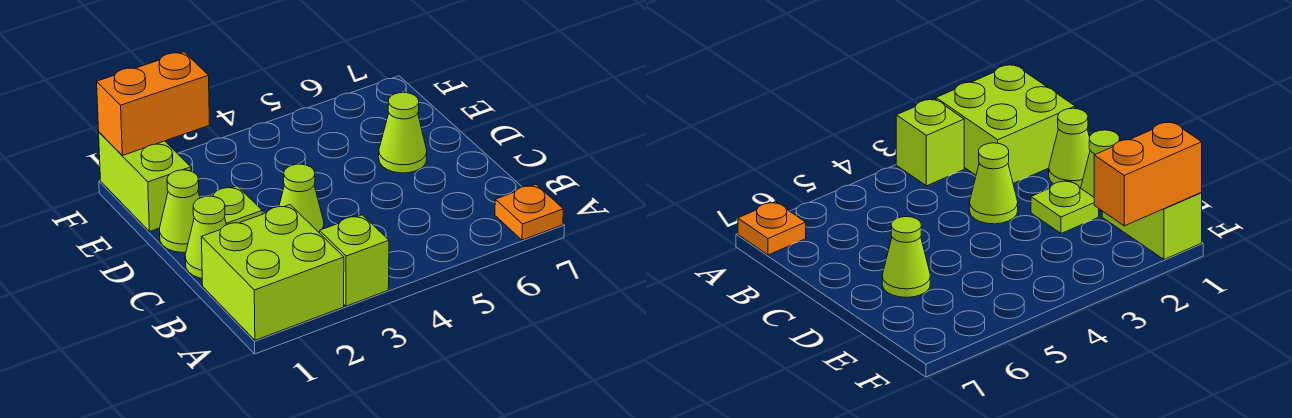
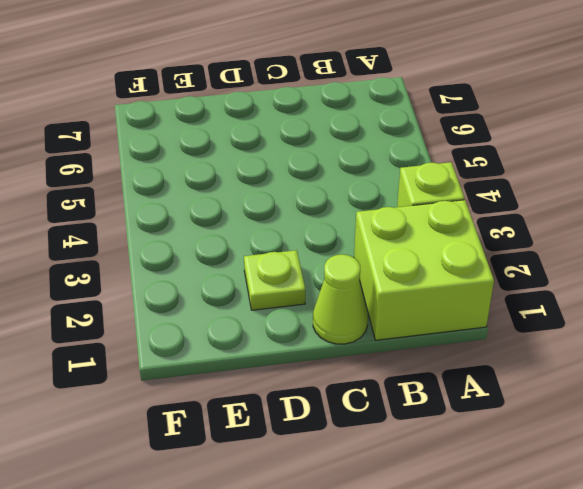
none -> orange plate A7 level 1
none -> lime cone C3 level 1

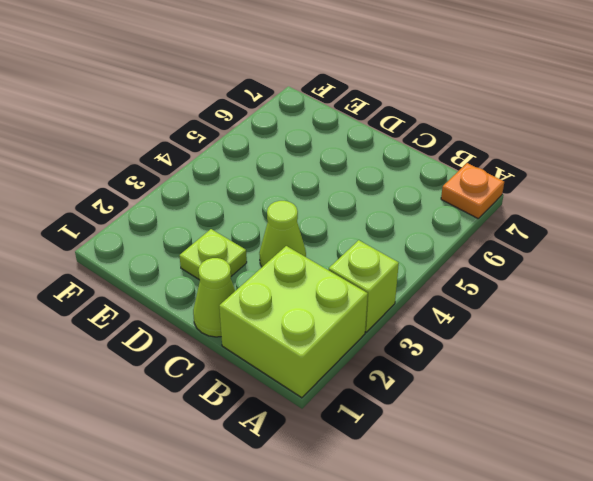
none -> lime cone D1 level 1
none -> lime cone D6 level 1

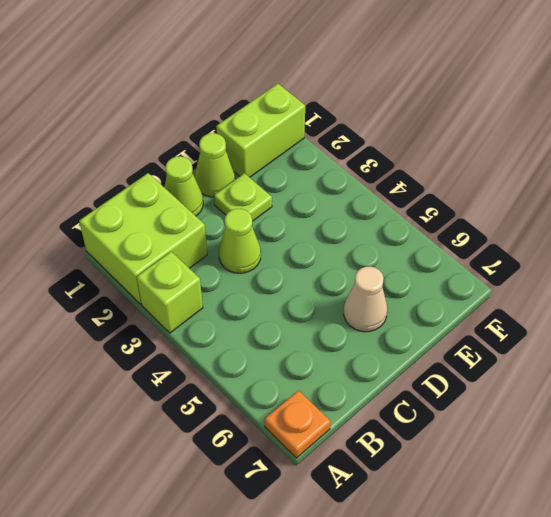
tan cone D6 level 1 -> lime cone D6 level 1
none -> orange brick F1:F2 level 2

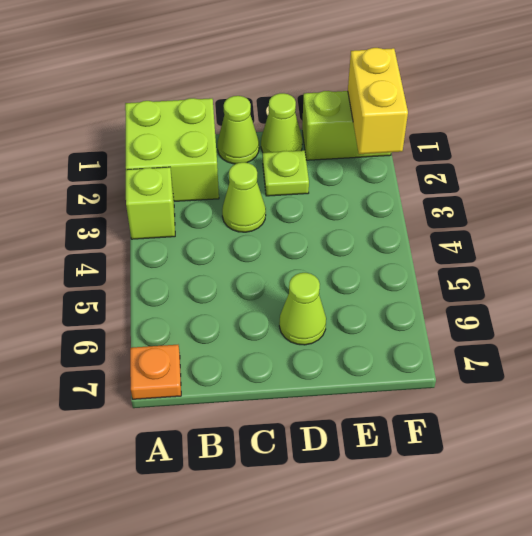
yellow brick F1:F2 level 2 -> orange brick F1:F2 level 2

